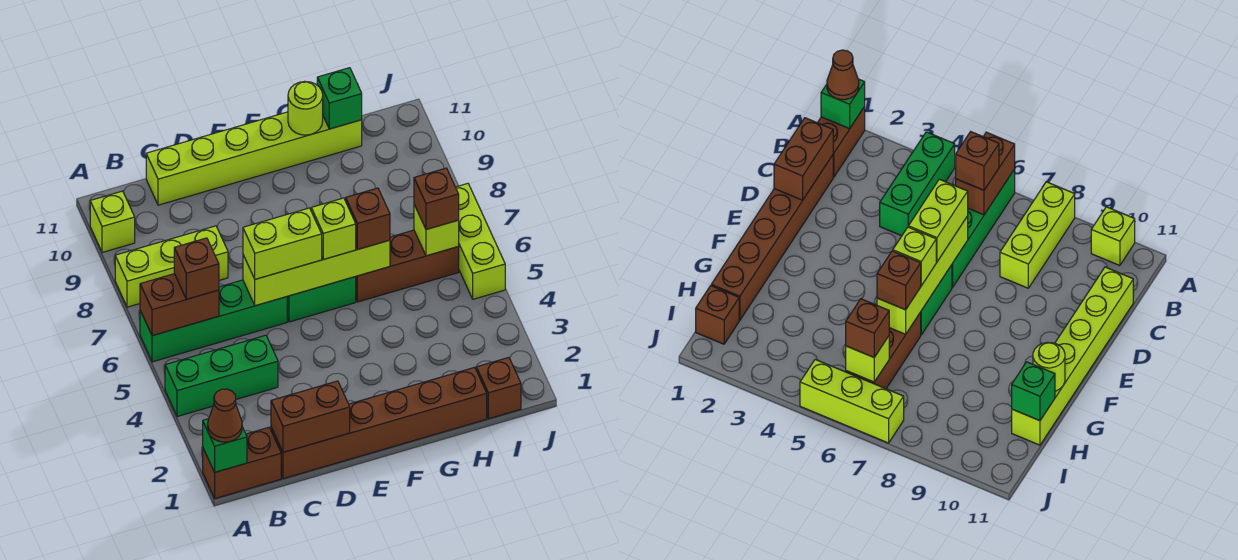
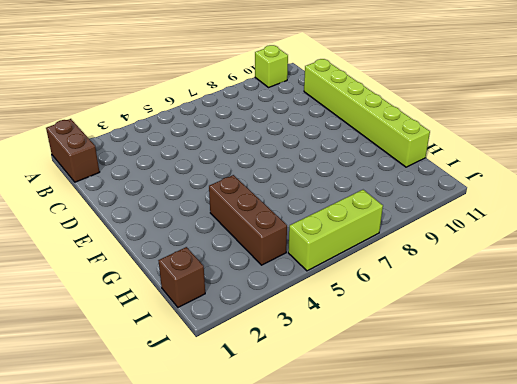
brown brick G4:I4 level 1 -> brown brick G6:I6 level 1
none -> green brick A4:C4 level 1
none -> green brick A6:D6 level 1
none -> lime brick A8:C8 level 1

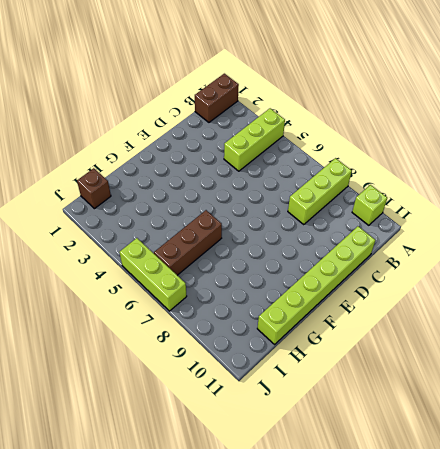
lime brick A4:C4 level 1 -> green brick A4:C4 level 1
none -> green brick A6:D6 level 1
none -> brown brick C1:H1 level 1
none -> green brick E6:F6 level 1

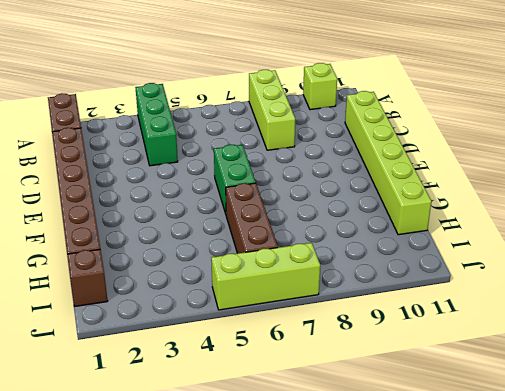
none -> green brick A6:D6 level 1
none -> green brick A1 level 2
none -> brown brick A6:B6 level 2

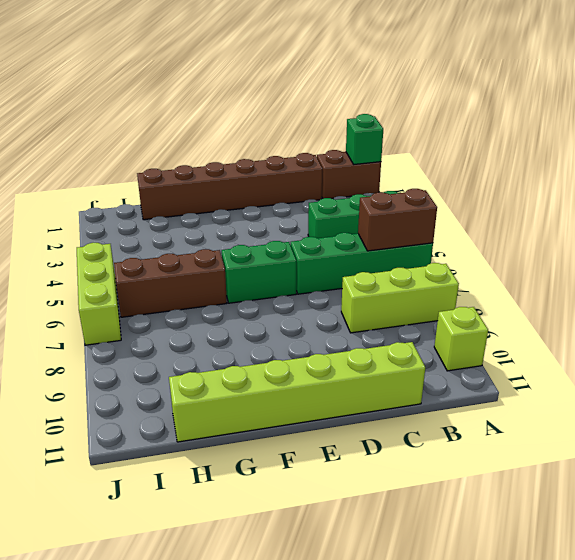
none -> brown brick I1 level 1
none -> brown brick C1:D1 level 2
none -> lime brick D6:G6 level 2

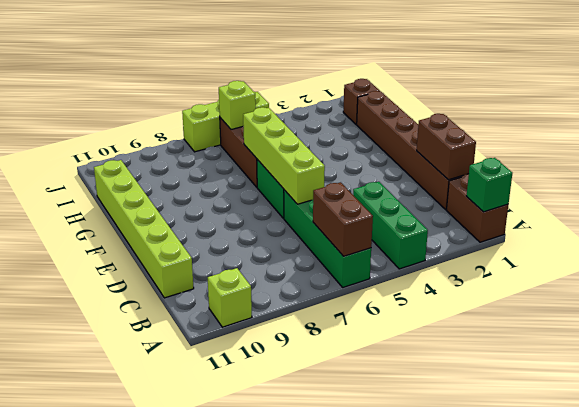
none -> lime brick A8:C8 level 1
none -> lime round brick G11 level 2
none -> green brick H11 level 2

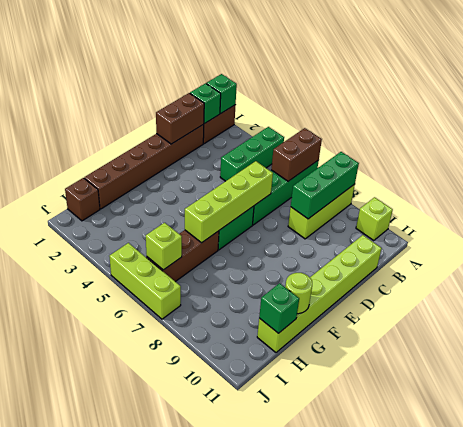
green brick A8:C8 level 2 -> none
green brick B1 level 2 -> none
none -> brown cone A1 level 3
none -> brown brick B6 level 3
none -> lime brick D6:E6 level 3

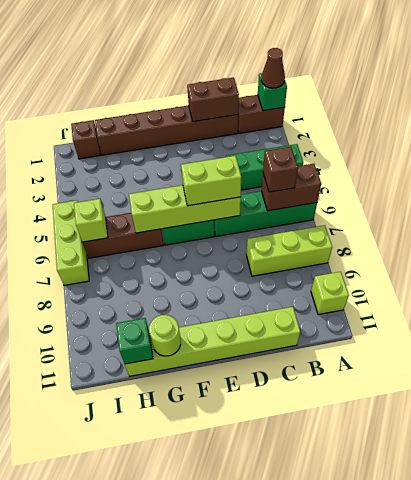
none -> lime brick F6 level 3
none -> brown brick G6 level 3
none -> brown brick I6 level 3

